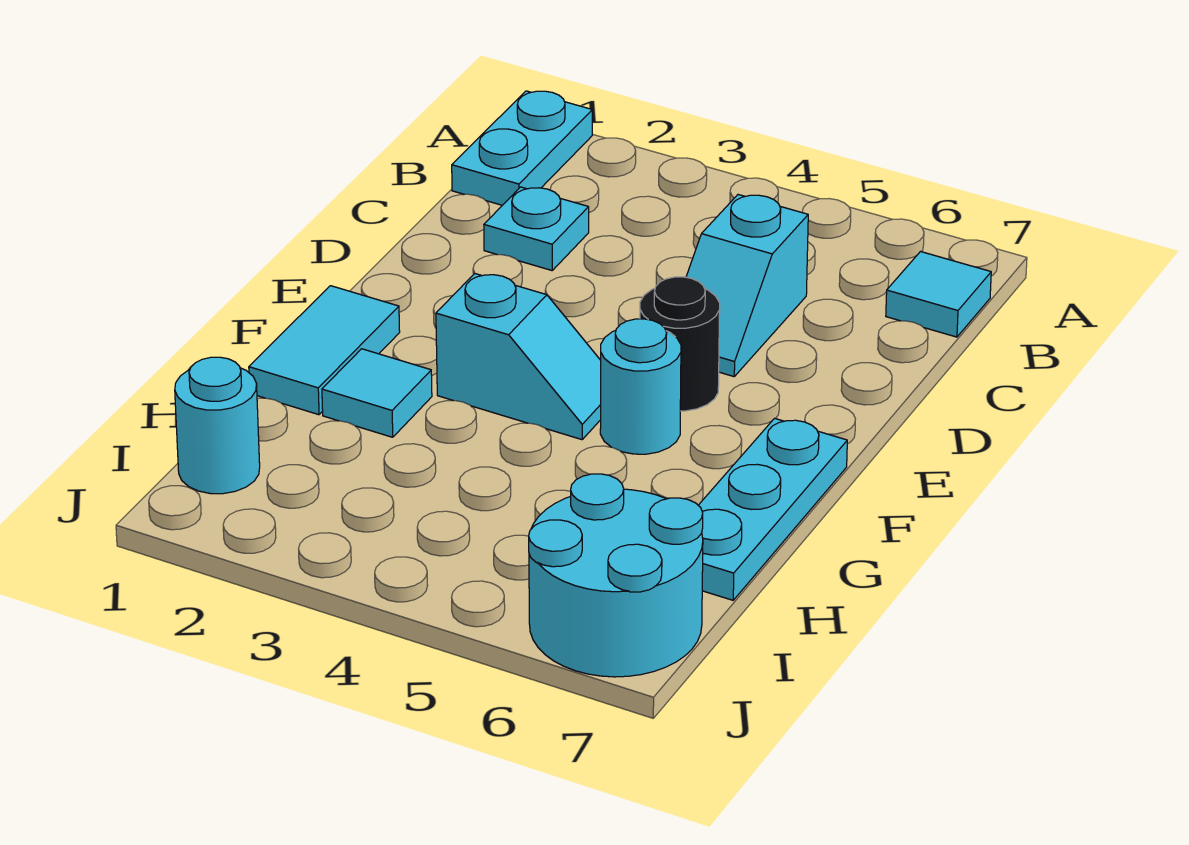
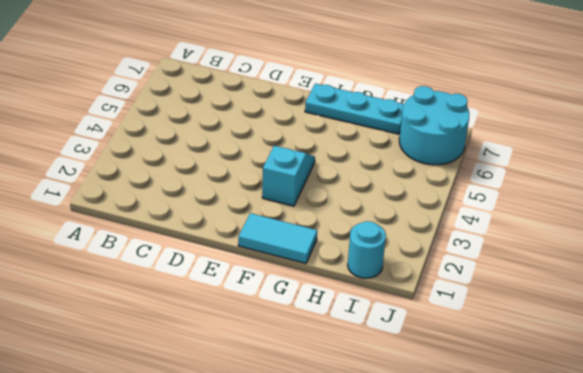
none -> cyan plate A1:B1 level 1
none -> cyan tile B7 level 1
none -> cyan plate C2 level 1

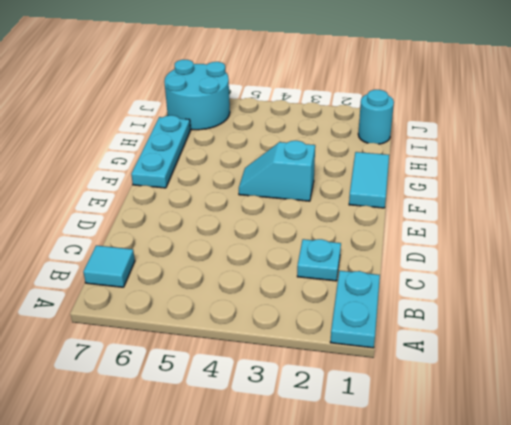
none -> cyan slope C5:D5 level 1 top C
none -> black round brick E5 level 1
none -> cyan round brick F5 level 1

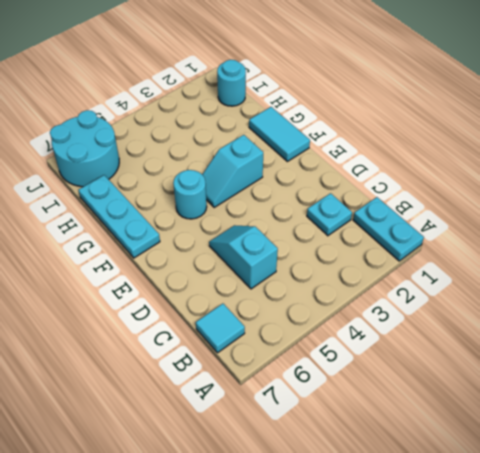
none -> black round brick E5 level 1
none -> cyan tile G2 level 1

